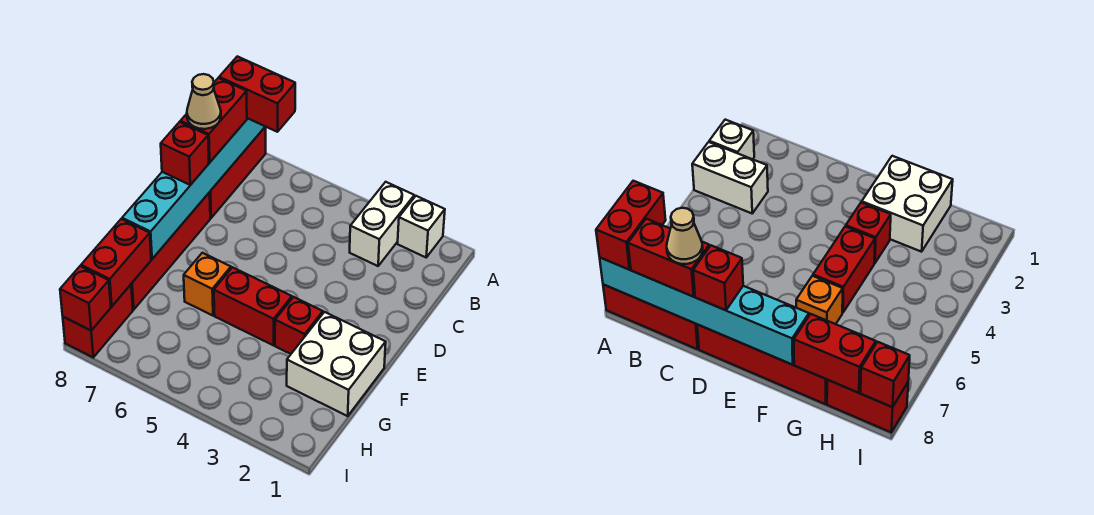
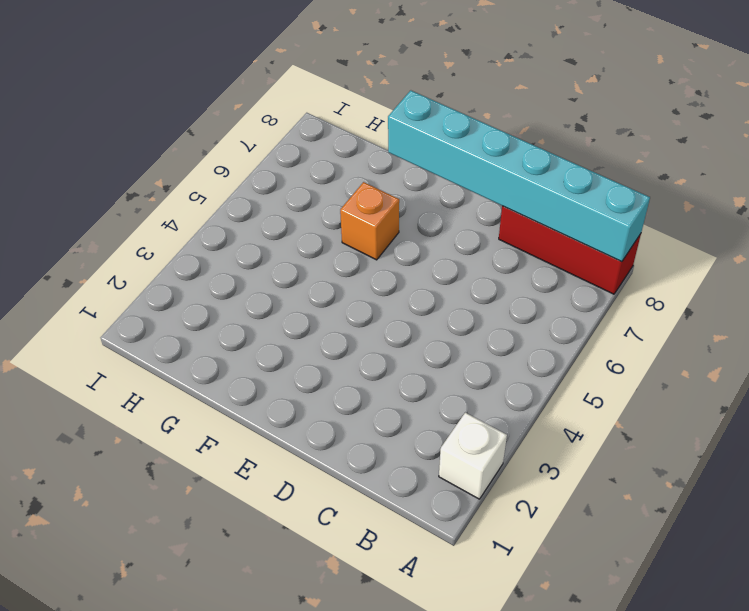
none -> white brick A3:B3 level 1
none -> red brick D8:G8 level 1
none -> white brick F1:G2 level 1

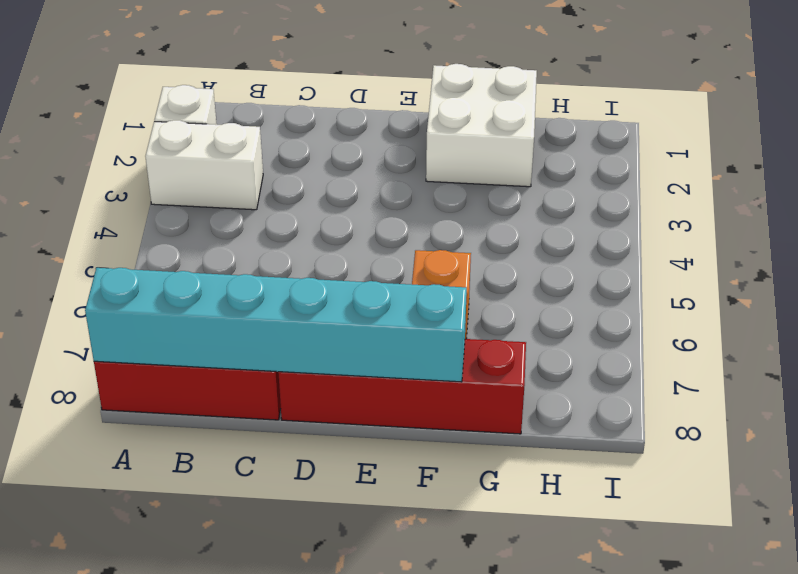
none -> red brick F3 level 1
none -> red brick F4:F5 level 1
none -> red brick H8:I8 level 1

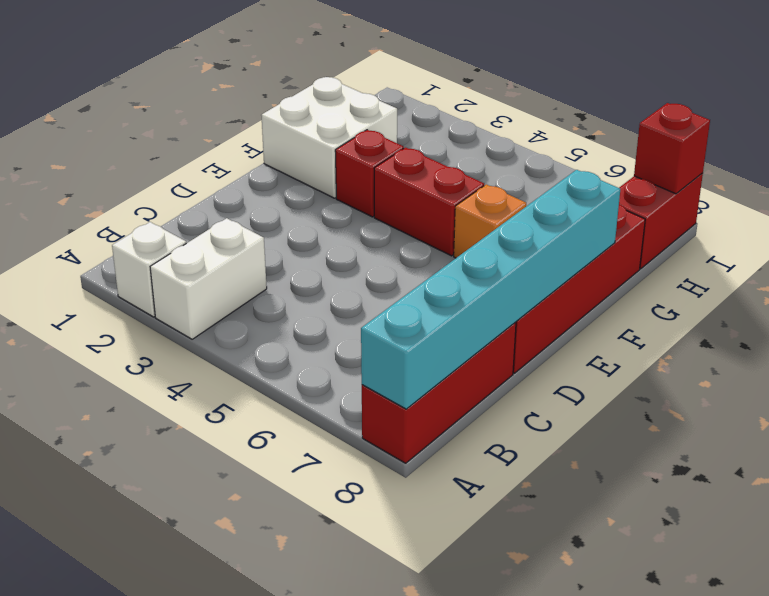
none -> red brick G8:H8 level 2
none -> red brick A7:A8 level 3
none -> red brick B8:C8 level 3

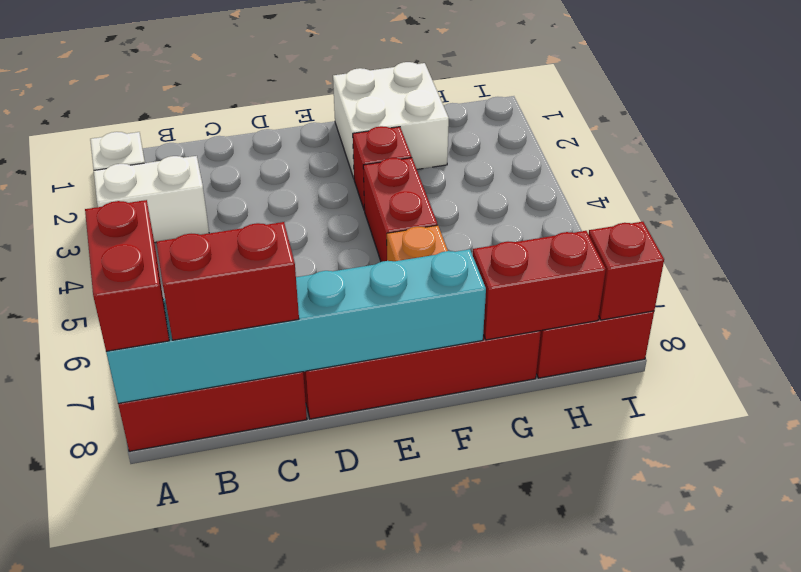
none -> red brick D8 level 3
none -> tan cone C8 level 4

